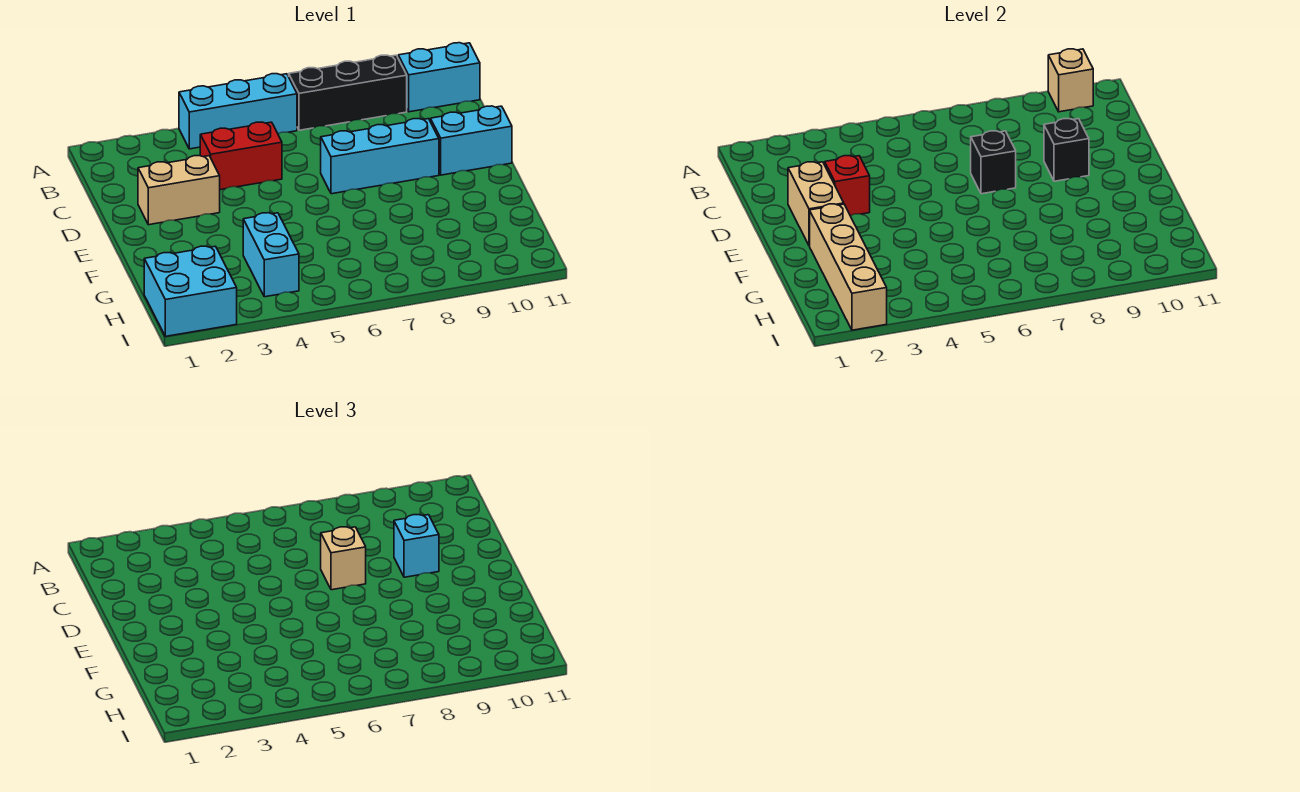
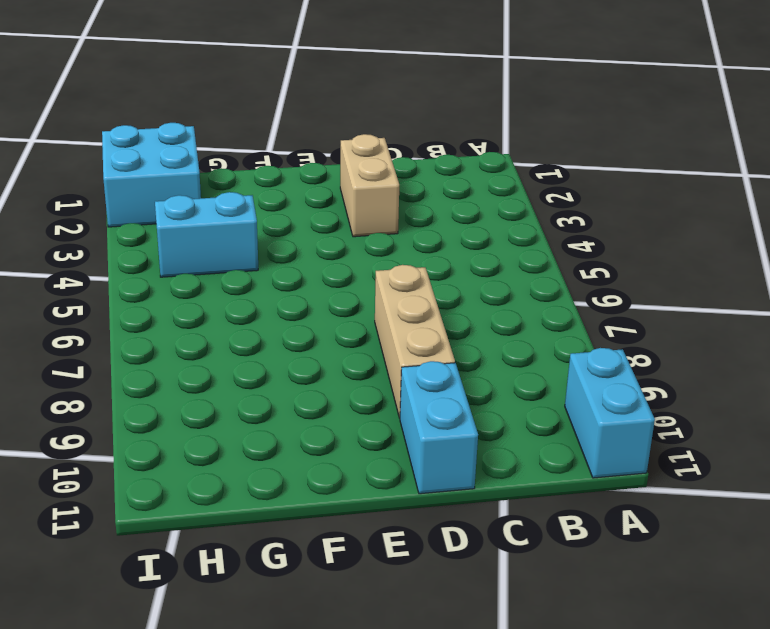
tan brick D7:D9 level 1 -> cyan brick D7:D9 level 1
none -> cyan brick A4:A6 level 1
none -> black brick A7:A9 level 1
none -> red brick C4:C5 level 1

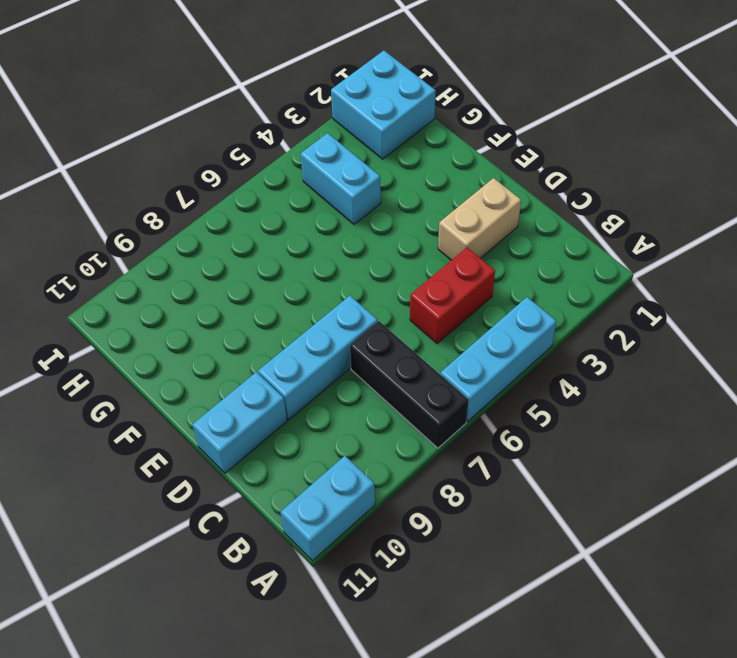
black brick A7:C7 level 1 -> black brick A7:A9 level 1
none -> tan brick A10 level 2
none -> tan brick D2:E2 level 2
none -> red brick D3 level 2

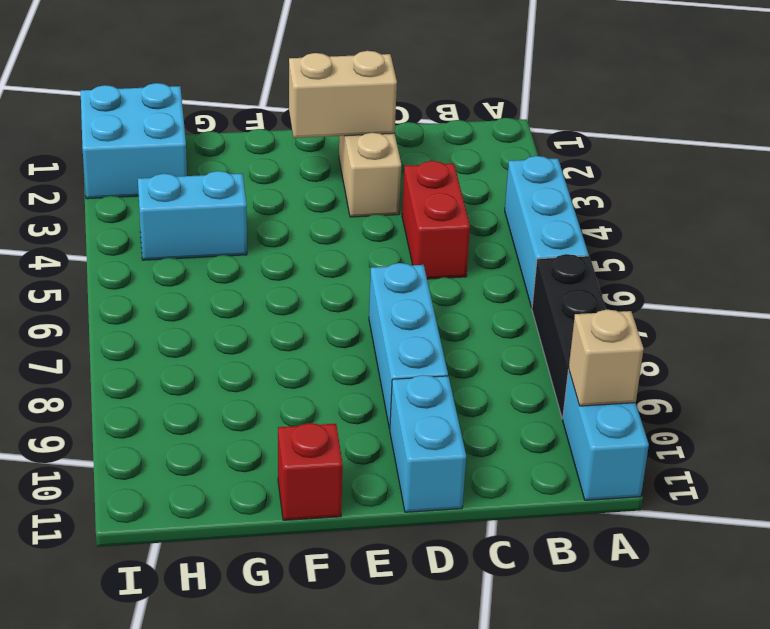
red brick F11 level 1 -> red brick D3 level 2
none -> black brick D7 level 2
none -> black brick D9 level 2
none -> tan brick F2:I2 level 2

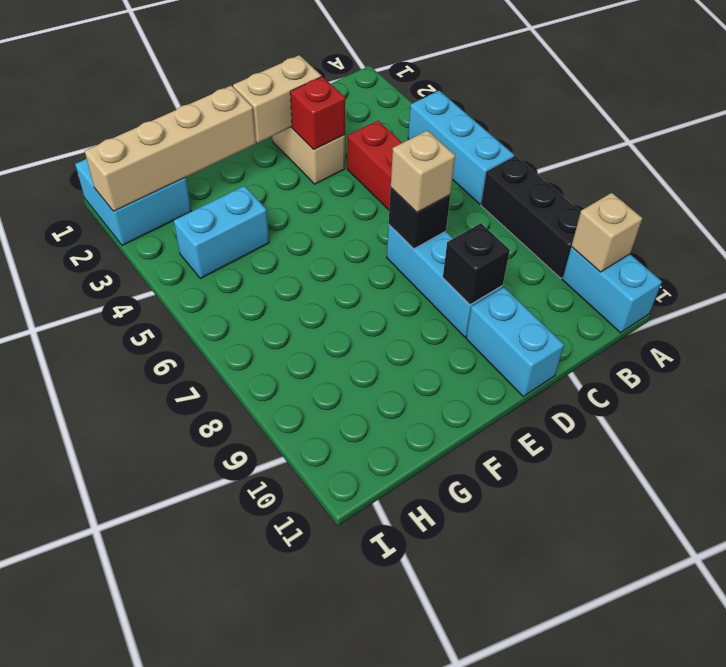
none -> cyan brick D9 level 3

